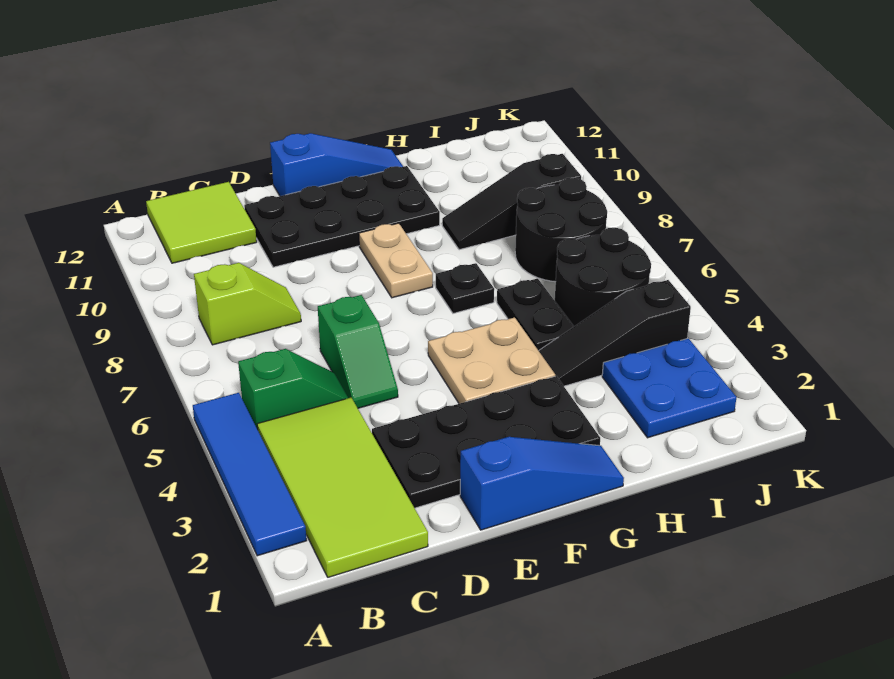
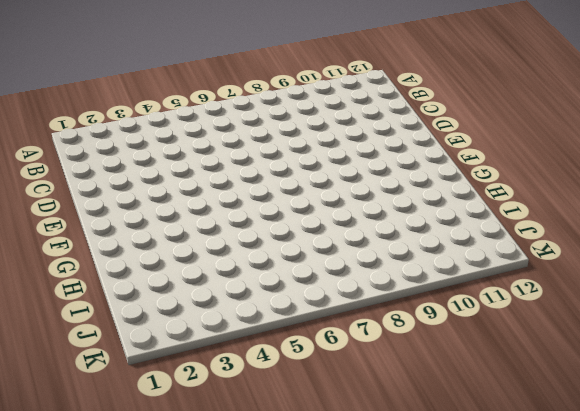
none -> blue tile A2:A5 level 1
none -> lime tile B1:C4 level 1
none -> green slope B5:C5 level 1 top B

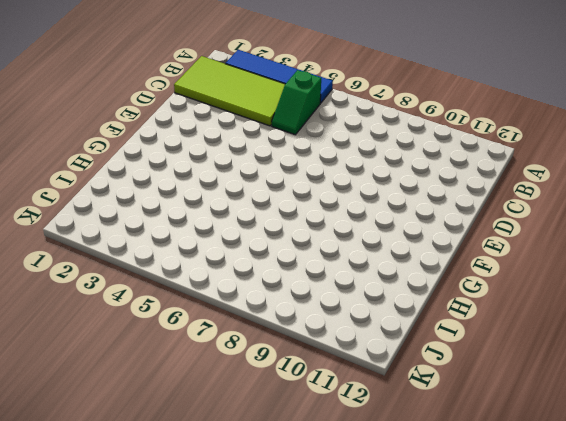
none -> lime slope B8:C8 level 1 top B
none -> lime tile B11:C12 level 1
none -> black plate D2:G3 level 1

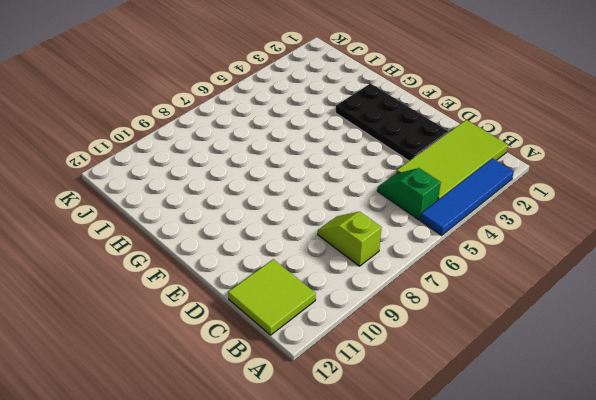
none -> green slope D5:D6 level 1 top 6
none -> black plate D10:G11 level 1
none -> blue slope E1:G1 level 1 top E

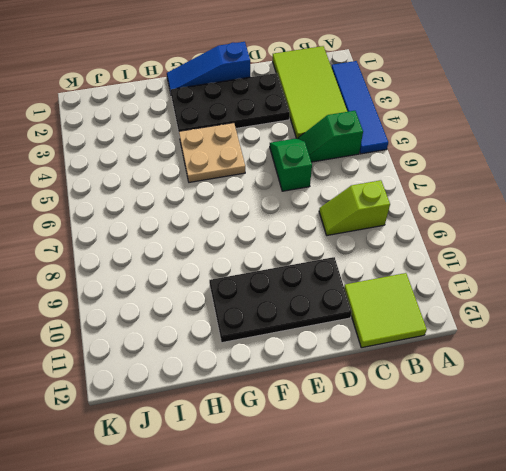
none -> blue slope E12:G12 level 1 top E
none -> tan plate F8:F9 level 1
none -> black plate G7 level 1

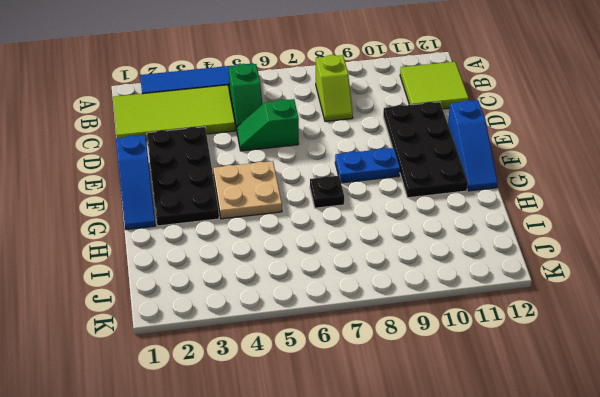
blue plate F8:F9 level 1 -> tan plate F8:F9 level 1
none -> black slope H4:J4 level 1 top J
none -> black plate H5:H6 level 1
none -> black slope H9:J9 level 1 top J

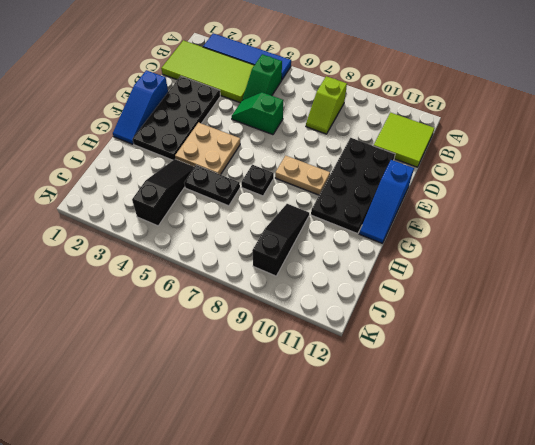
none -> blue plate I2:J3 level 1
none -> black round brick I5:J6 level 1
none -> black round brick I7:J8 level 1

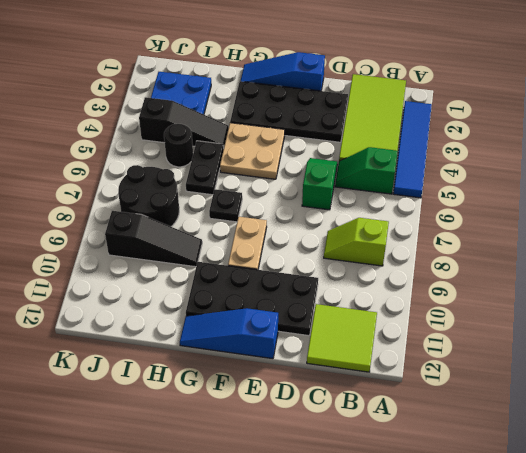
black round brick I5 level 1 -> black round brick I5:J6 level 1

